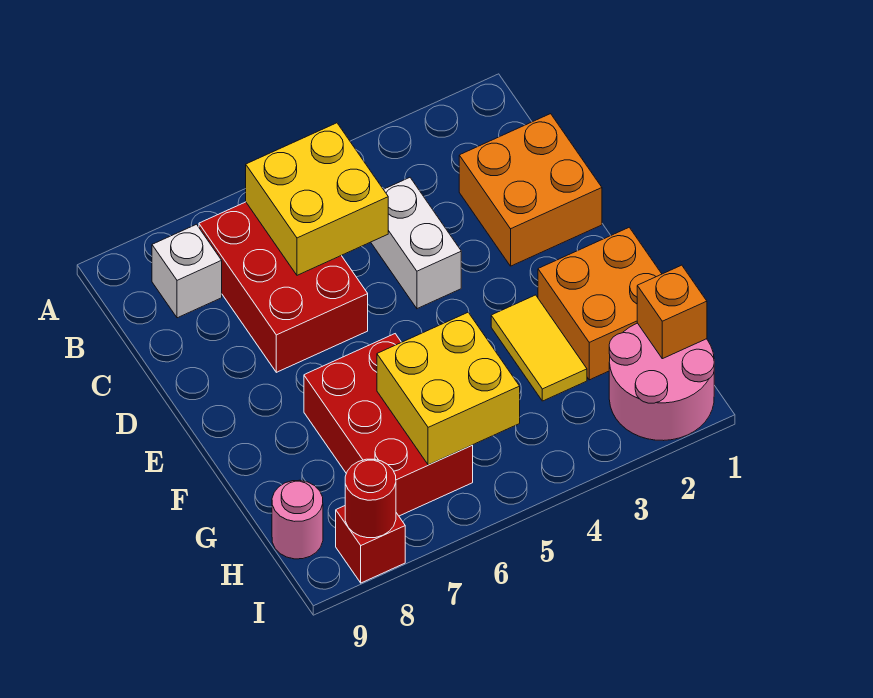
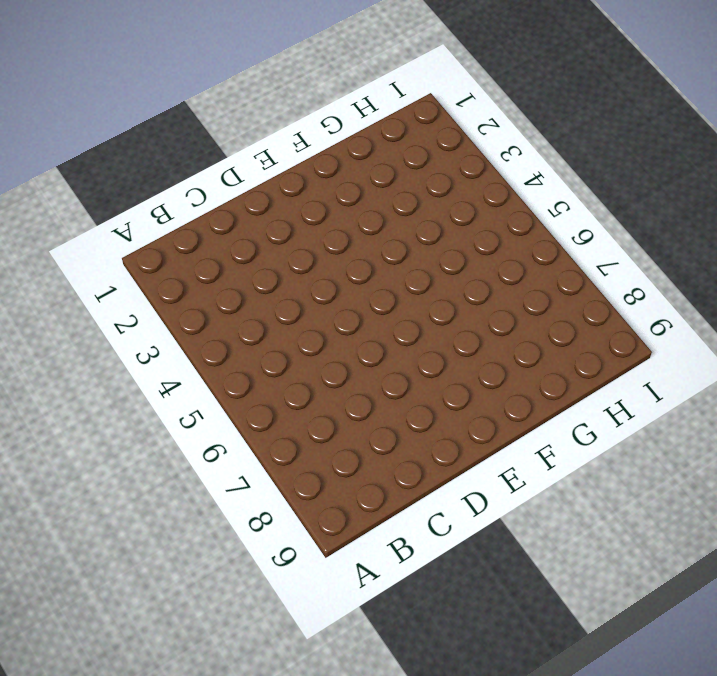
none -> red brick B6:D7 level 1
none -> white brick B8 level 1
none -> orange brick C1:D2 level 1

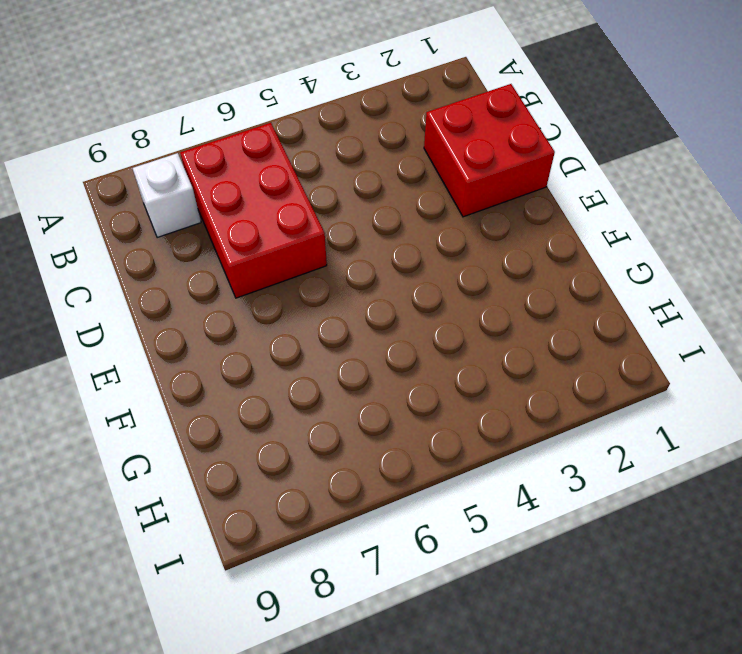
red brick C1:D2 level 1 -> orange brick C1:D2 level 1
none -> white brick C4:D4 level 1
none -> orange brick F1:G2 level 1
none -> yellow tile F3:G3 level 1

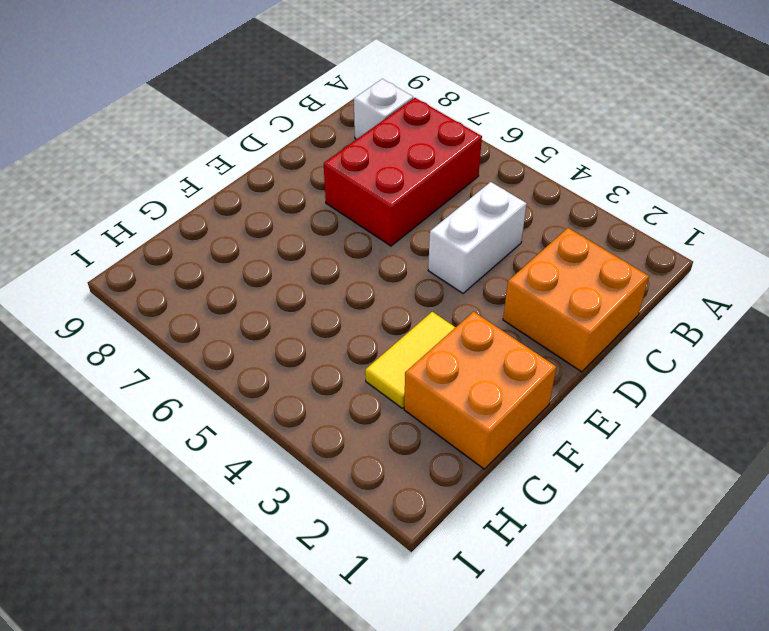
none -> red brick F6:H7 level 1
none -> pink round brick H1:I2 level 1
none -> pink round brick H9 level 1

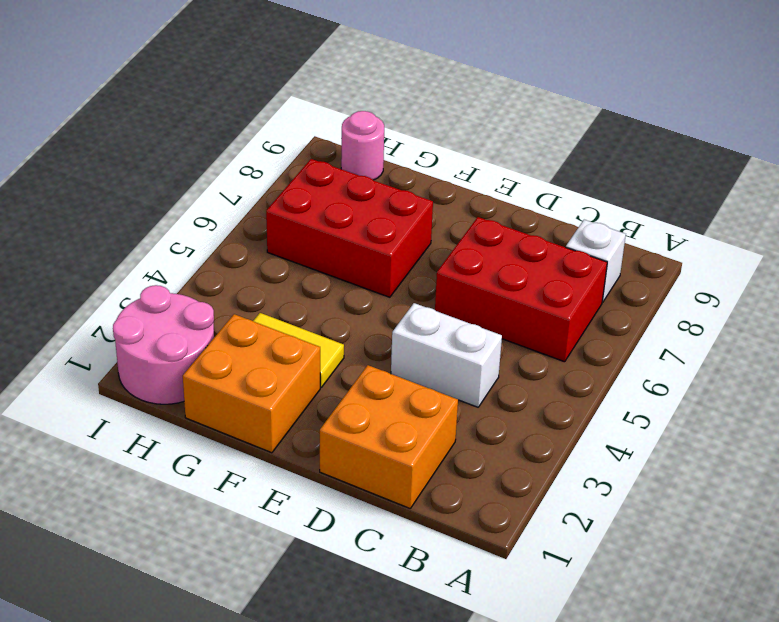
none -> red brick I8 level 1
none -> yellow brick B5:C6 level 2
none -> yellow brick G5:H6 level 2

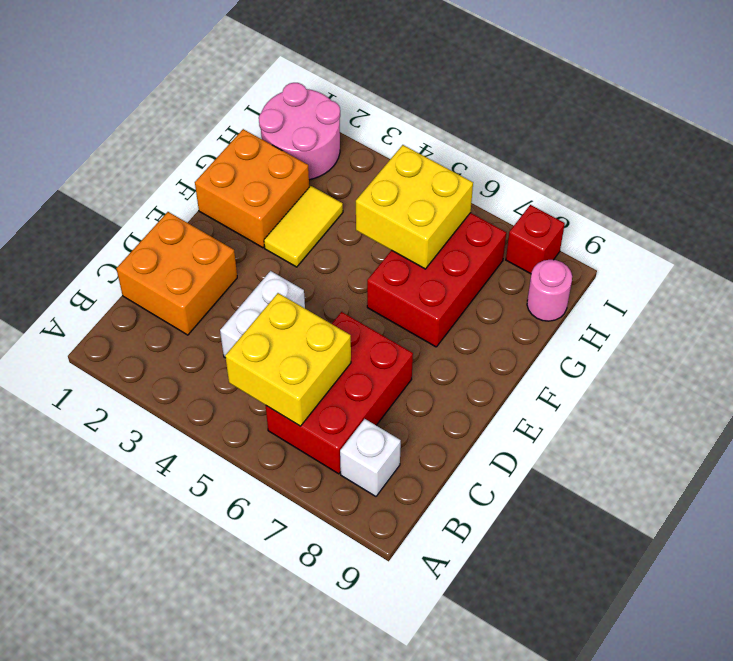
none -> orange brick H1 level 2
none -> red round brick I8 level 2

